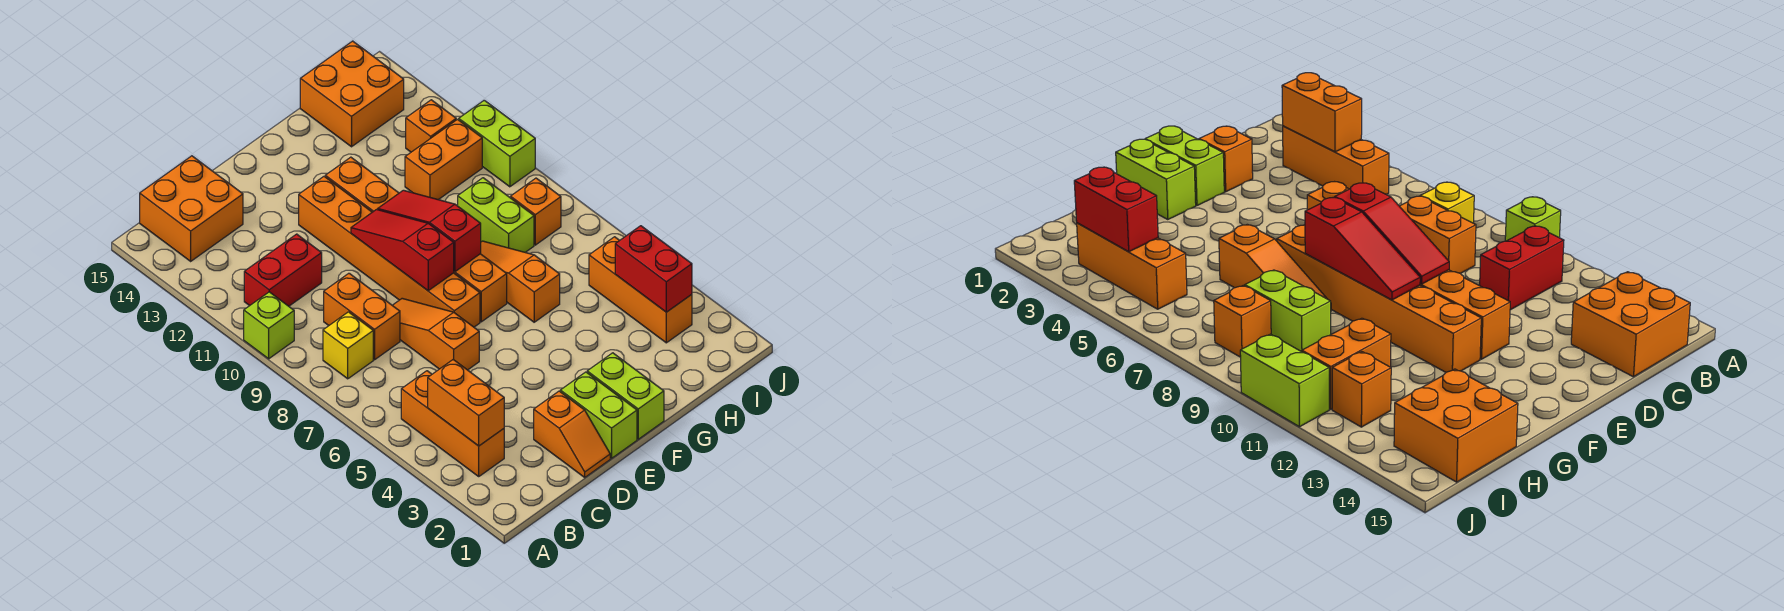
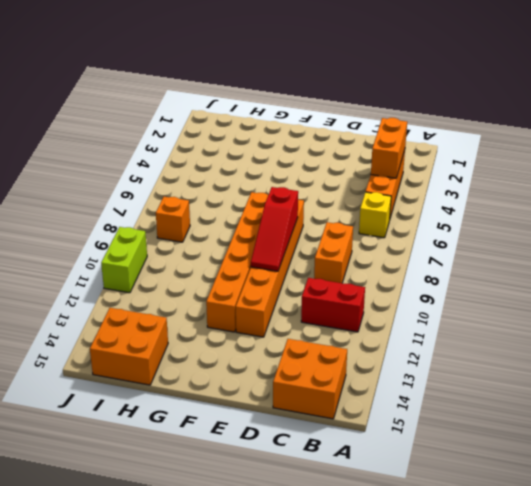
yellow brick B6 level 1 -> yellow brick B8 level 1
none -> lime brick A10 level 1
none -> orange slope D1:D2 level 1 top 2
none -> orange slope D6:D8 level 1 top 6

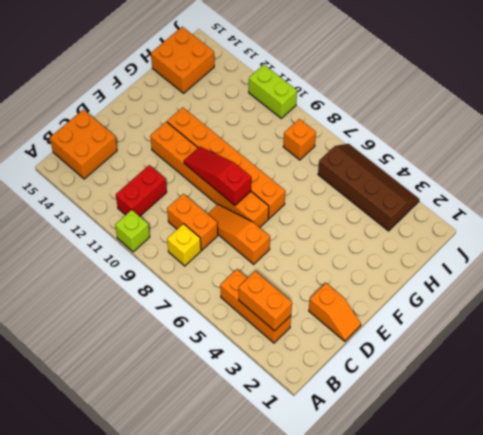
brown slope I3:J6 level 1 top I -> orange brick I3:I5 level 1
none -> lime brick E1:E2 level 1
none -> lime brick F1:F2 level 1
none -> orange slope G6:G8 level 1 top 6

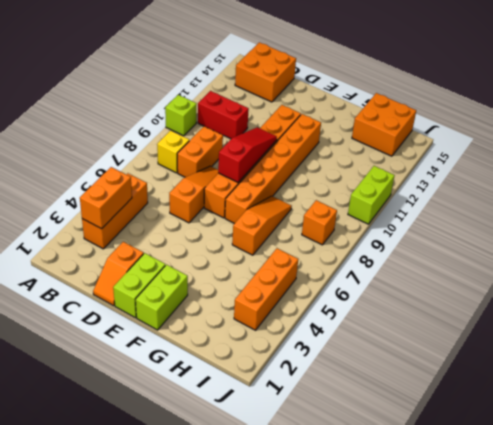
none -> lime brick H8:H9 level 1
none -> orange brick H11:I11 level 1
none -> orange brick I12 level 1

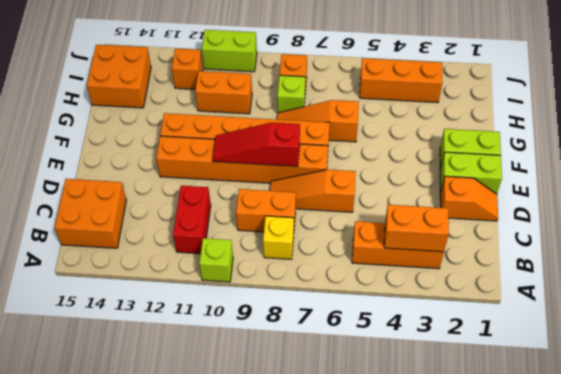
lime brick H8 level 1 -> lime brick H8:H9 level 1
orange brick H10:H11 level 1 -> orange brick H11:I11 level 1
none -> red slope F8:F10 level 2 top 8
none -> red brick I3:I4 level 2

